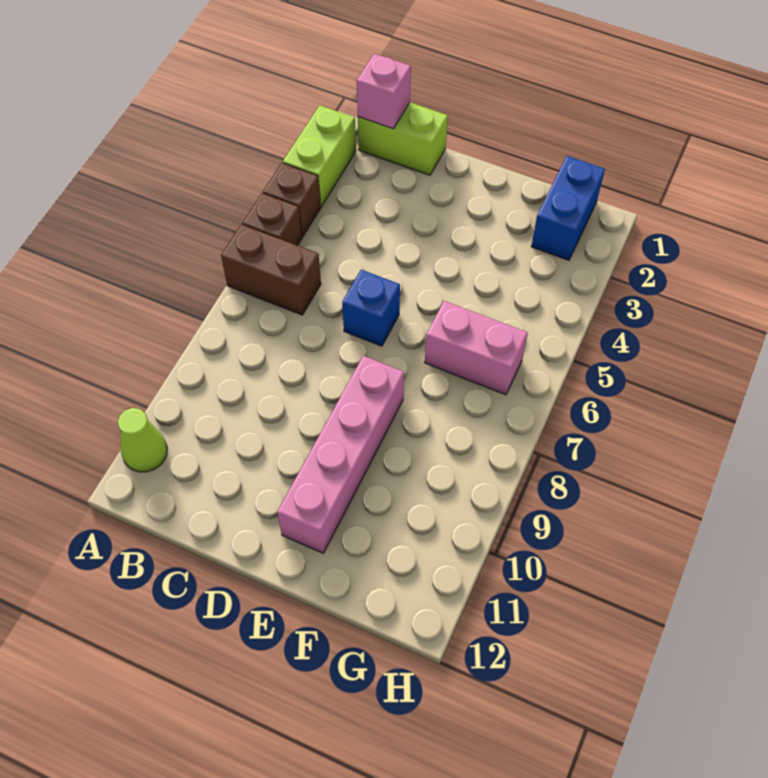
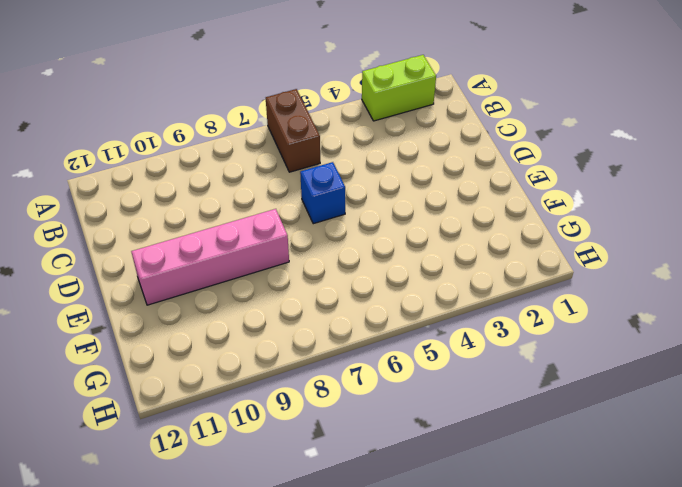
none -> brown brick A4 level 1
none -> brown brick A5 level 1

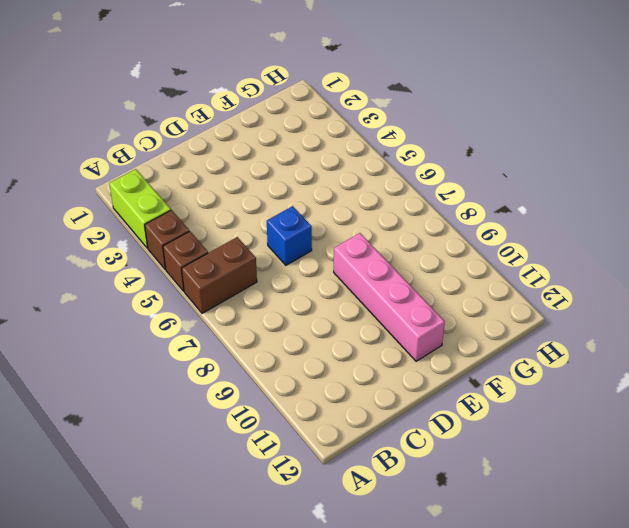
none -> lime cone A11 level 1
none -> lime brick B1:C1 level 1

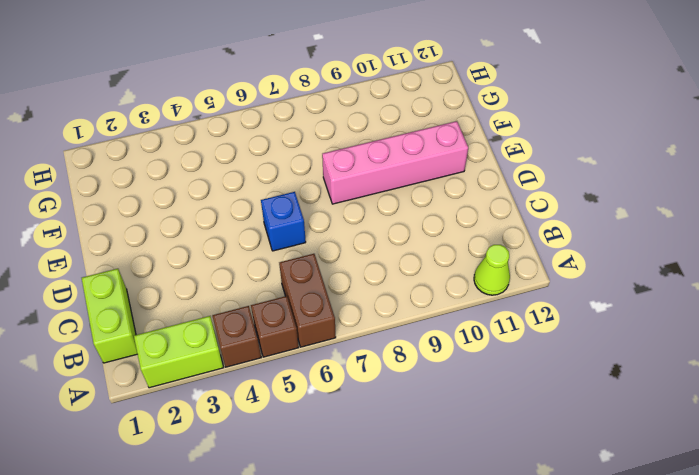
none -> pink brick F6:G6 level 1
none -> blue brick G1:G2 level 1

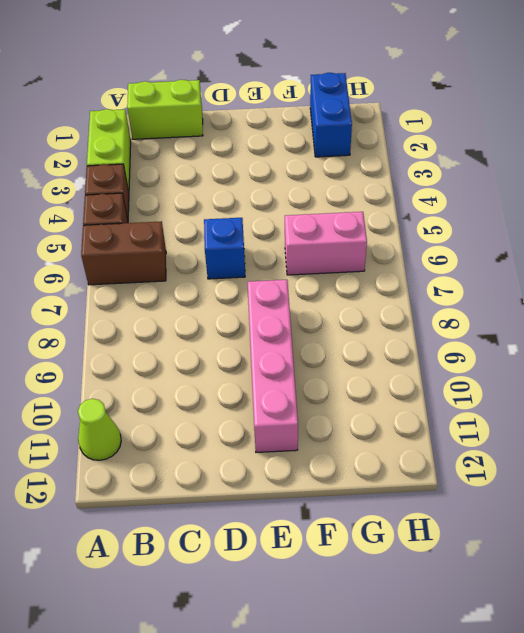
none -> pink brick B1 level 2

